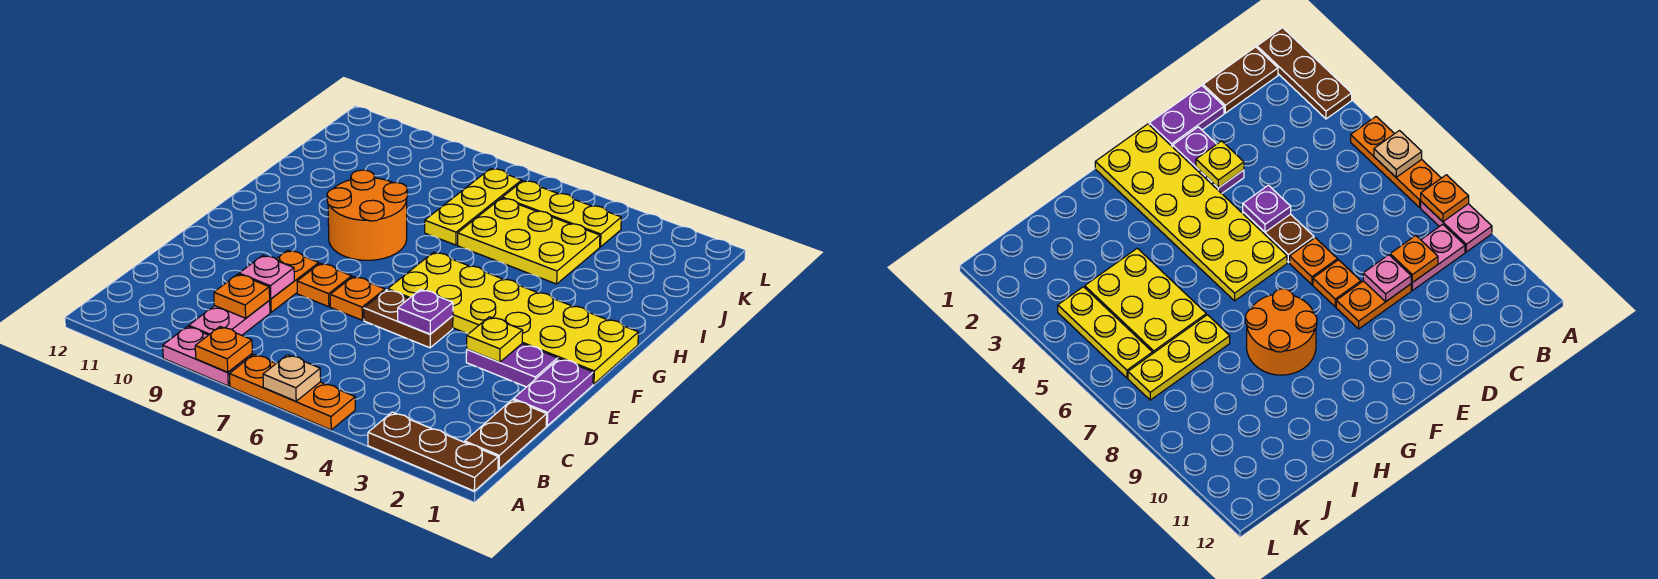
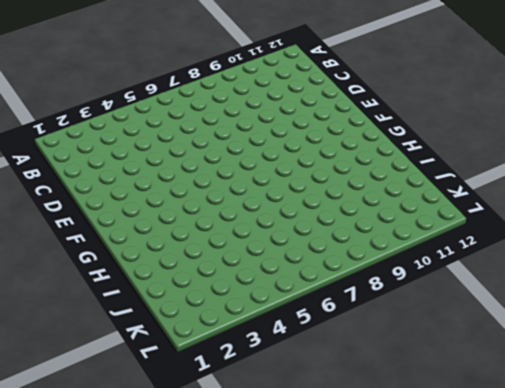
none -> brown plate A1:A3 level 1
none -> orange plate A5:A7 level 1
none -> pink plate A8:A9 level 1

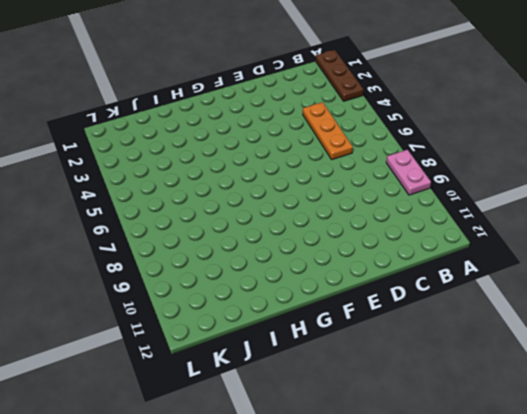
orange plate C4:C6 level 1 -> orange plate A5:A7 level 1
none -> brown plate B1:C1 level 1
none -> pink plate B9:C9 level 1
none -> purple plate D1:E1 level 1

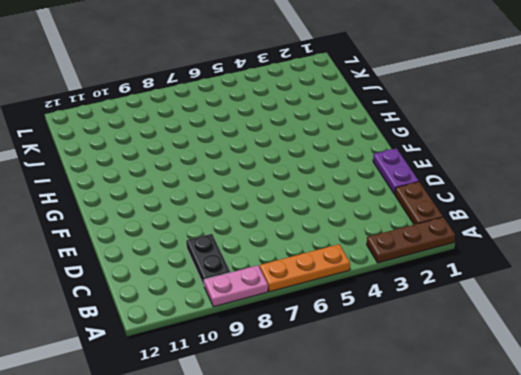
black plate B9:C9 level 1 -> pink plate B9:C9 level 1
none -> orange plate D9:E9 level 1
none -> purple plate E2:E3 level 1
none -> brown plate E5:E6 level 1

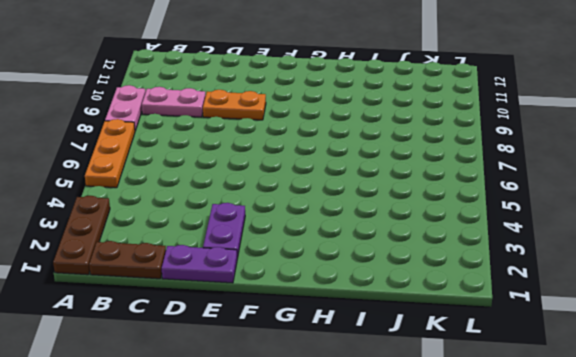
none -> brown plate E5:E6 level 1
none -> orange plate E7 level 1
none -> orange plate E8 level 1

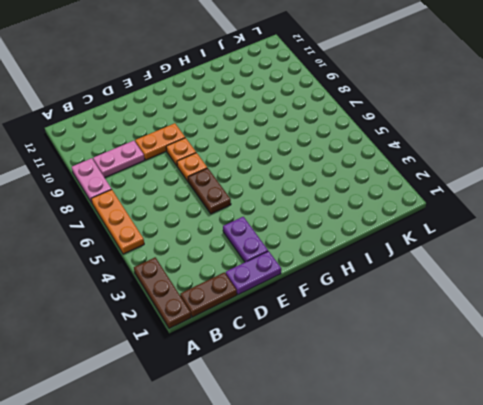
none -> yellow plate F1:G6 level 1
none -> orange round brick G8:H9 level 1
none -> yellow plate I4:J6 level 1

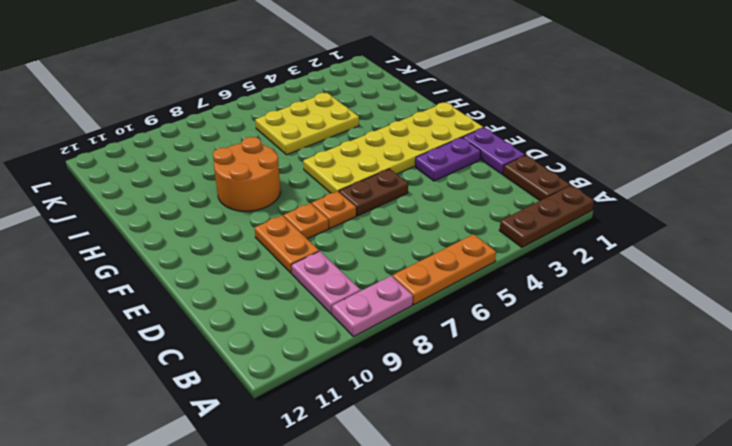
none -> yellow plate I7:K7 level 1
none -> yellow plate K4:K6 level 1
none -> tan plate A6 level 2

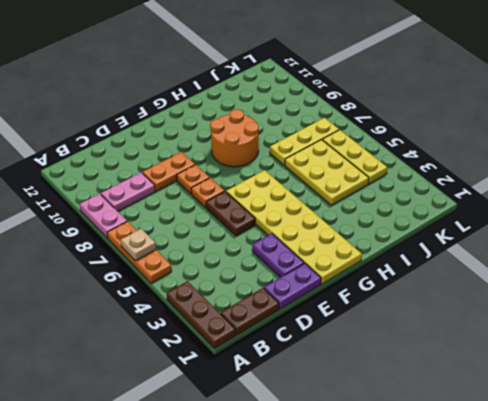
none -> orange plate A8 level 2
none -> orange plate C9 level 2
none -> pink plate D9 level 2

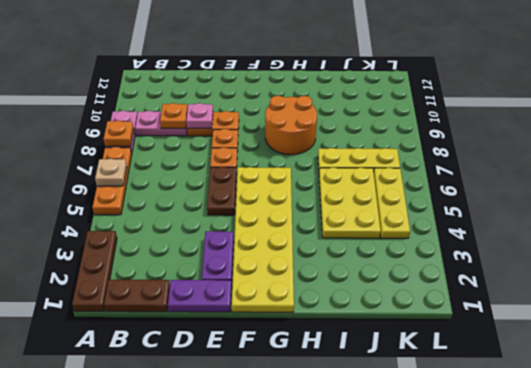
none -> yellow plate E3 level 2
none -> purple plate E5 level 2

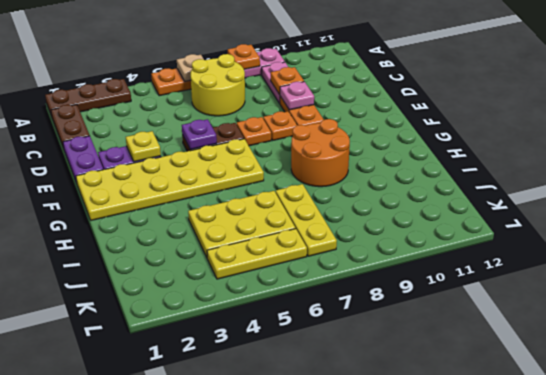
yellow round brick B6:C7 level 1 -> none

